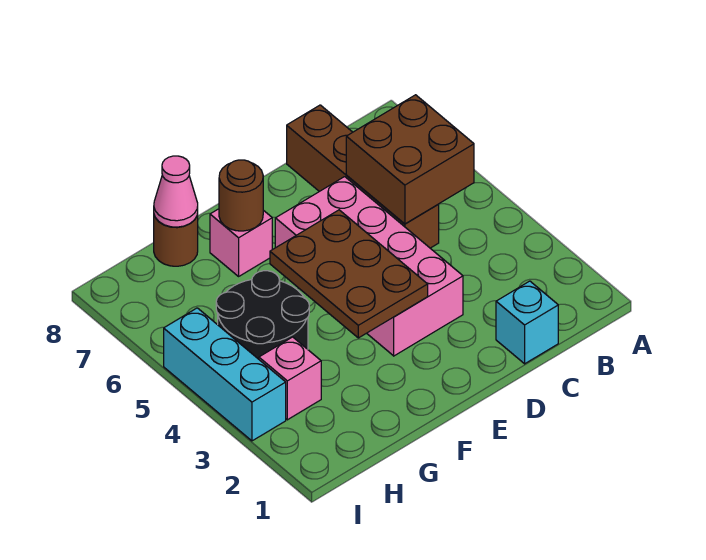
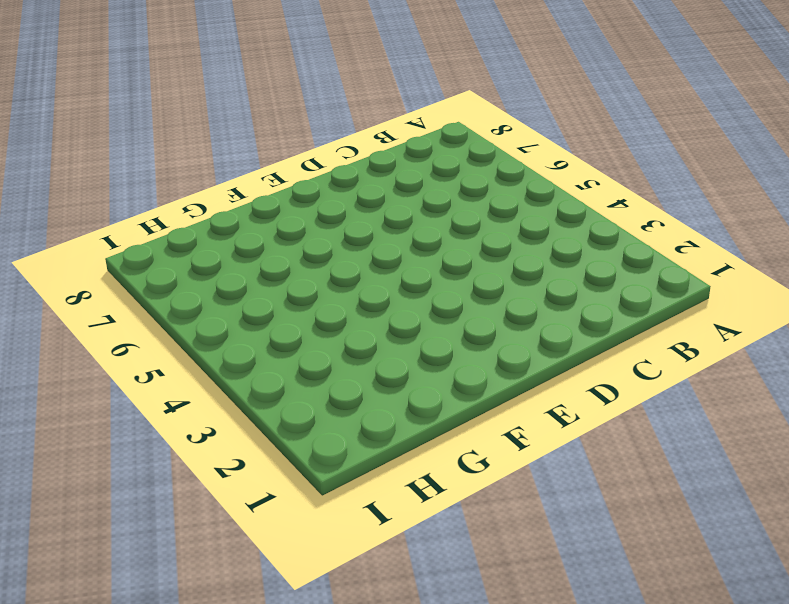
none -> cyan brick C1 level 1
none -> brown brick C5:C8 level 1
none -> pink brick D3:E6 level 1

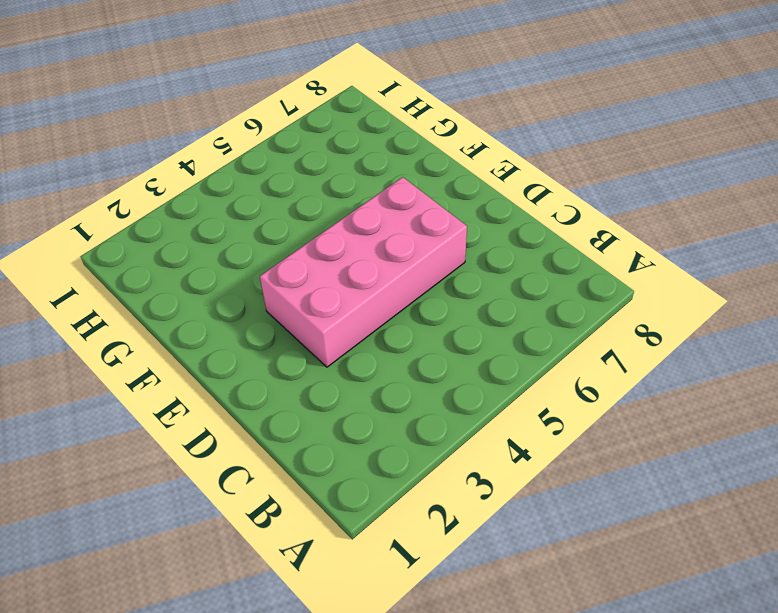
none -> cyan brick C1 level 1
none -> brown brick C5:C8 level 1
none -> pink brick F7 level 1

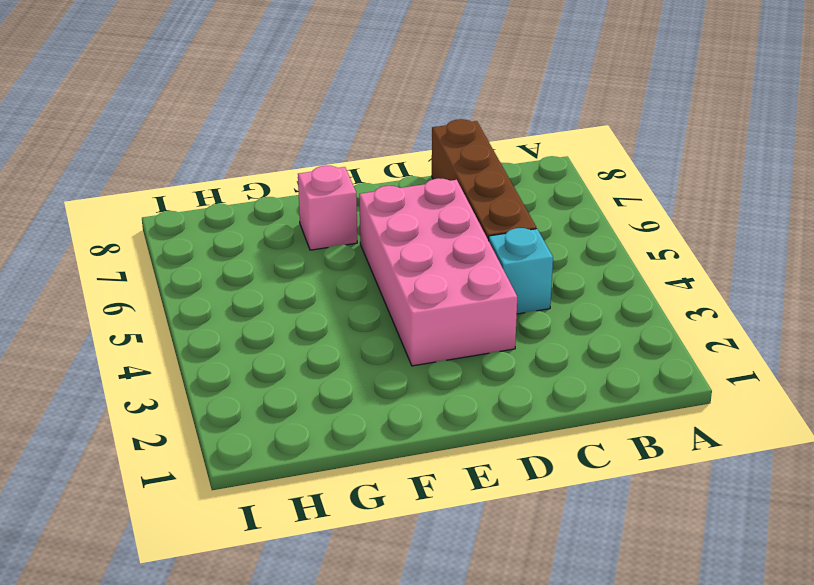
cyan brick C4 level 1 -> cyan brick C1 level 1
none -> black round brick G4:H5 level 1
none -> brown round brick G8 level 1
none -> pink brick H3 level 1

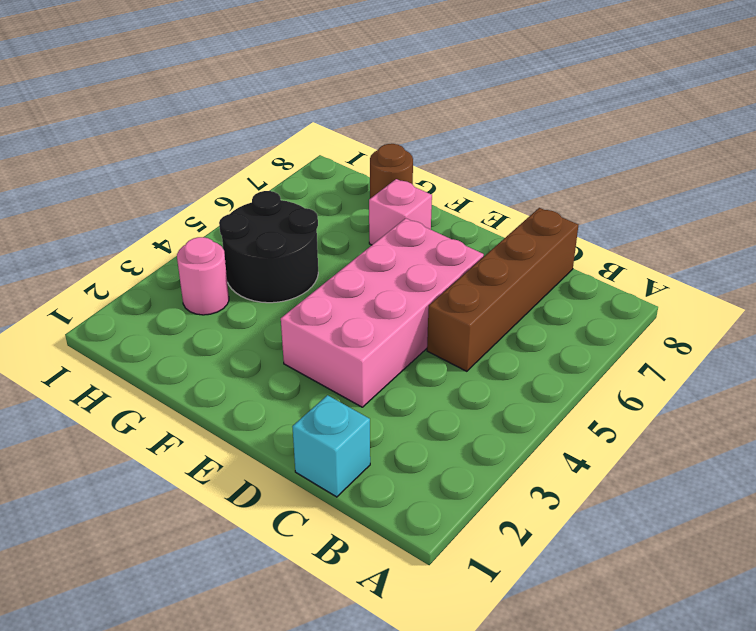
pink round brick H3 level 1 -> pink brick H3 level 1
none -> cyan brick I3:I5 level 1
none -> brown brick B5:C6 level 2
none -> brown plate E3:F5 level 2

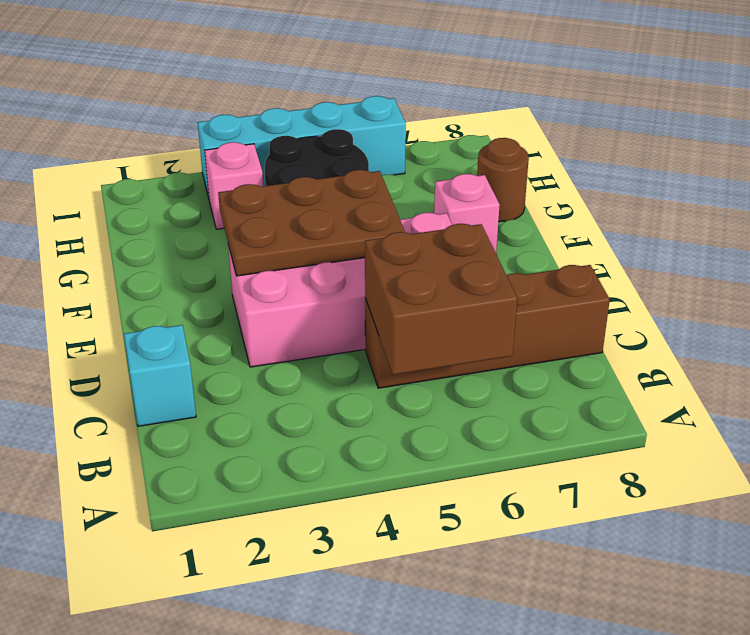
cyan brick I3:I6 level 1 -> cyan brick I3:I5 level 1
none -> brown round brick F7 level 2
none -> pink cone G8 level 2

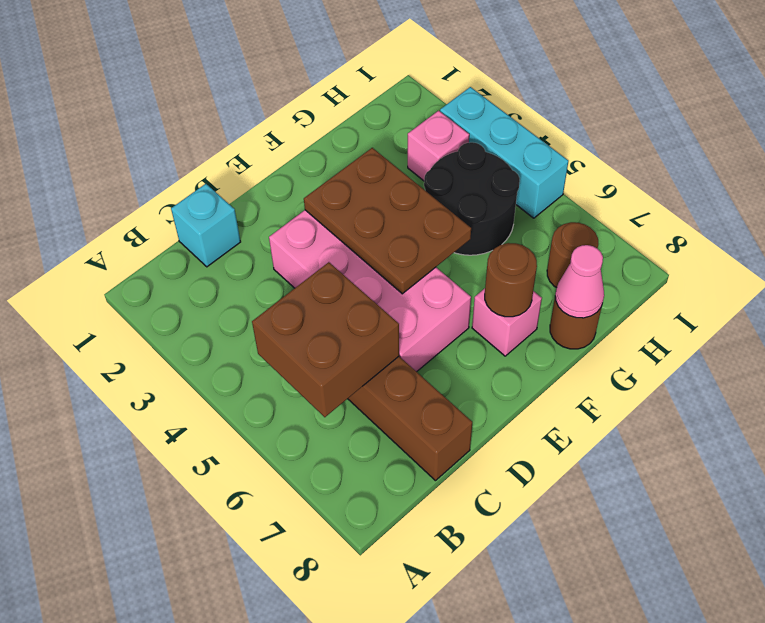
brown round brick H7 level 1 -> none

